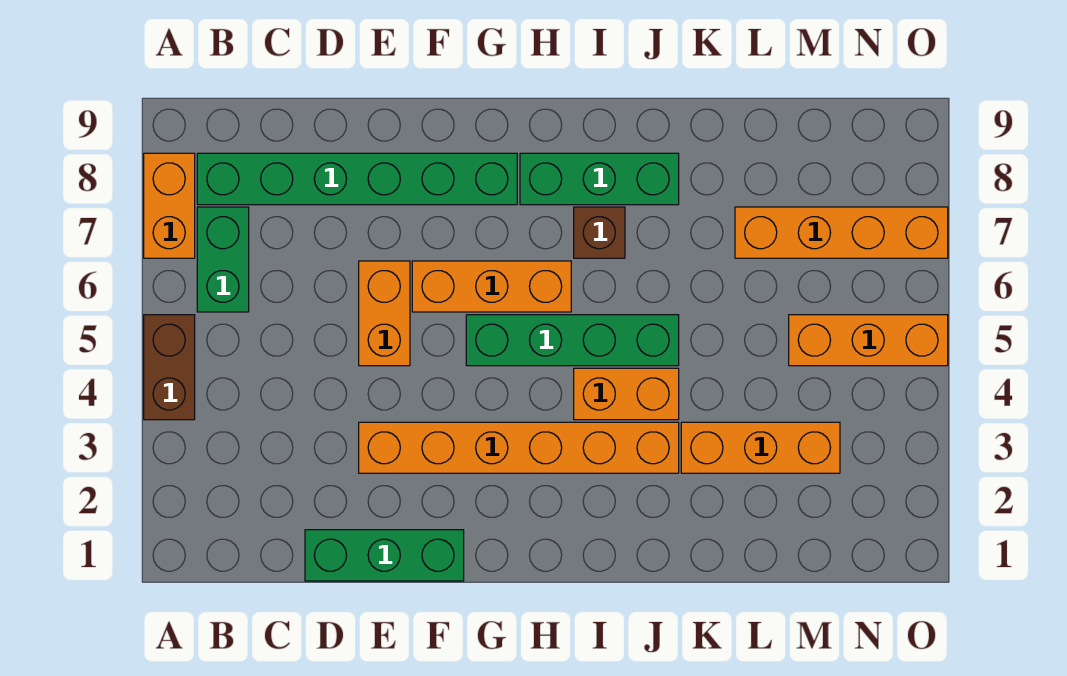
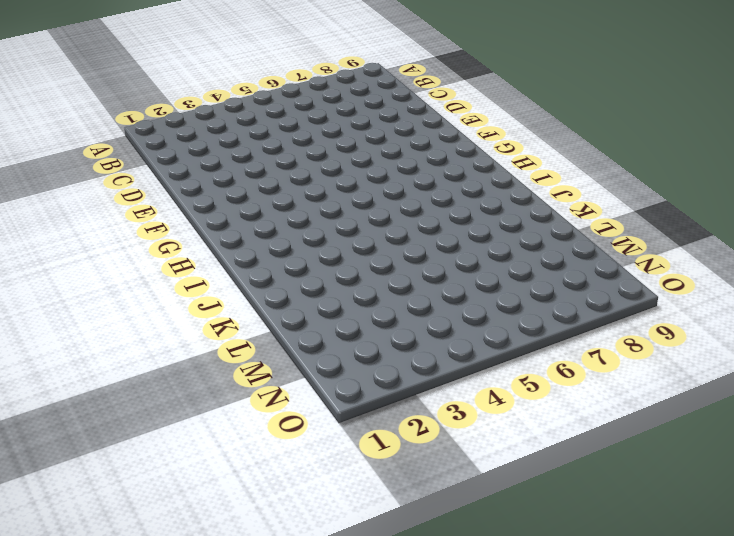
none -> brown brick A4:A5 level 1
none -> orange brick A7:A8 level 1
none -> green brick B6:B7 level 1

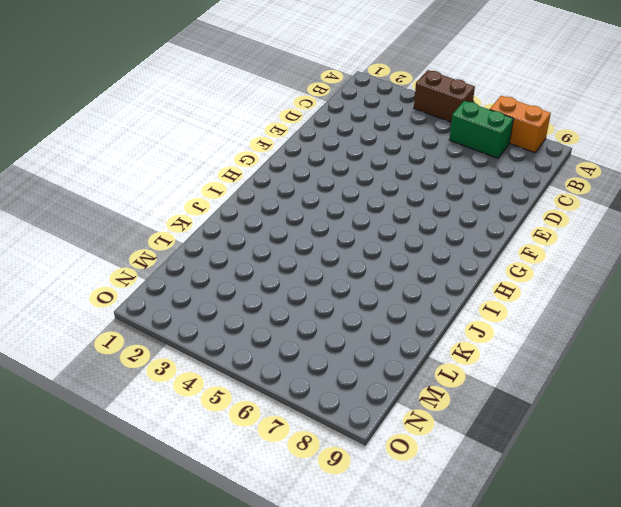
none -> green brick B8:G8 level 1
none -> green brick D1:F1 level 1
none -> orange brick E3:J3 level 1

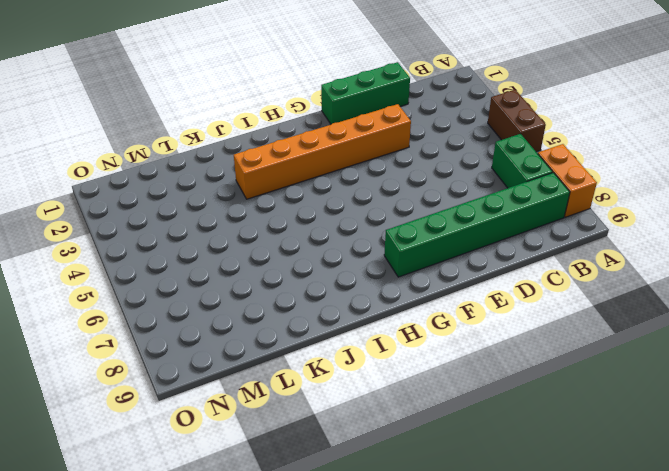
none -> orange brick E5:E6 level 1
none -> orange brick F6:H6 level 1
none -> green brick G5:J5 level 1

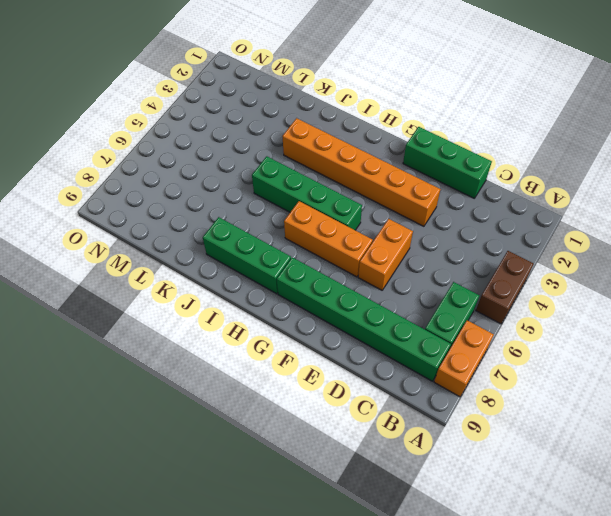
none -> orange brick I4:J4 level 1
none -> brown brick I7 level 1
none -> orange brick K3:M3 level 1

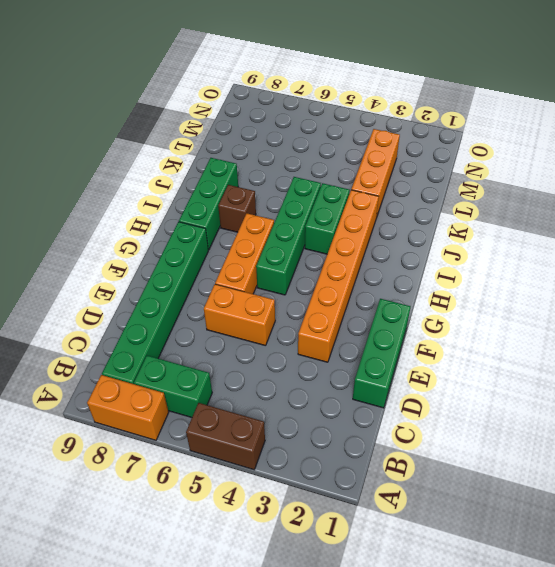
green brick I4:J4 level 1 -> orange brick I4:J4 level 1
none -> orange brick L7:O7 level 1
none -> orange brick M5:O5 level 1

